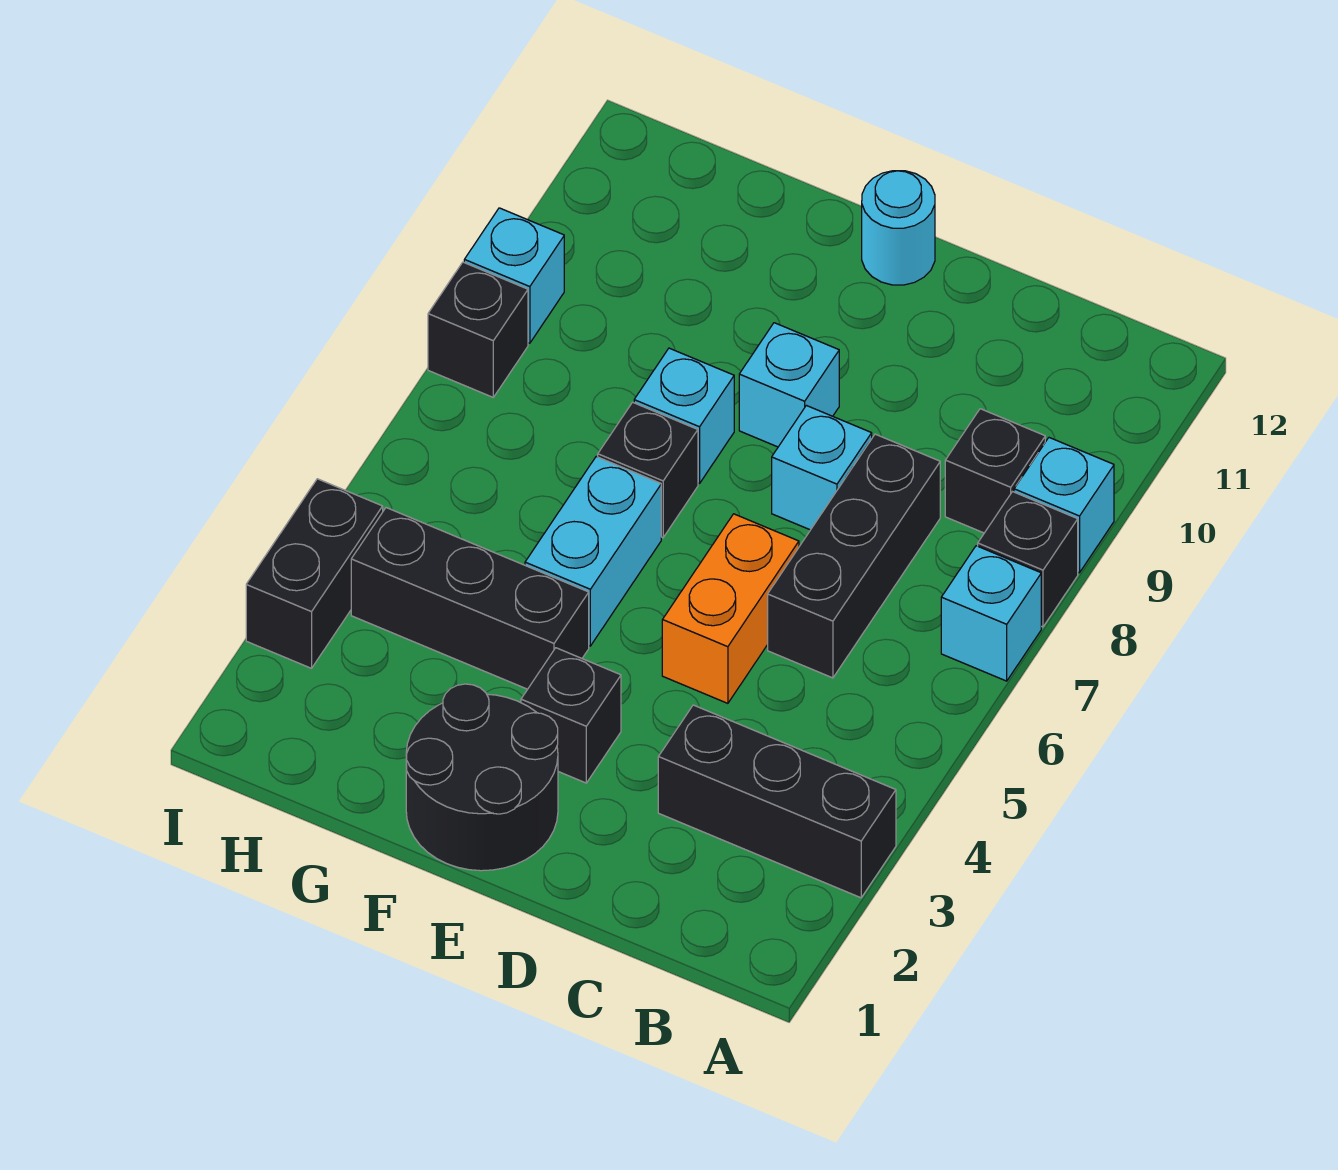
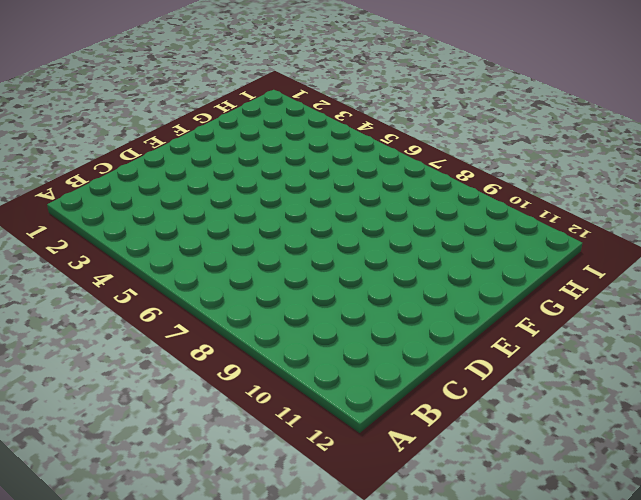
none -> black brick A3:C3 level 1
none -> cyan brick A7 level 1
none -> black brick A8 level 1

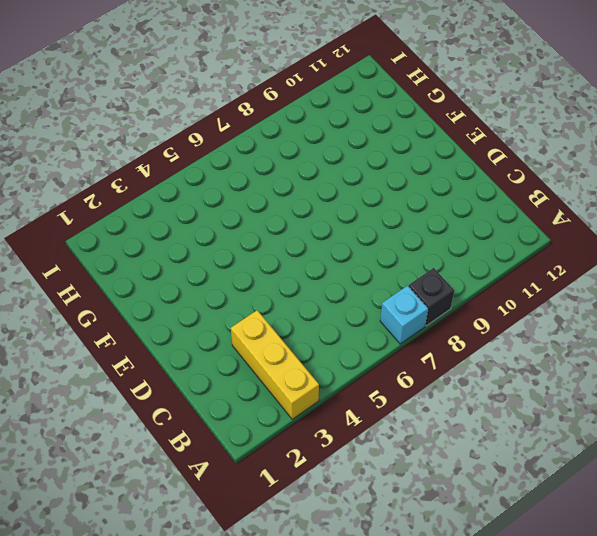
yellow brick A3:C3 level 1 -> black brick A3:C3 level 1
none -> cyan brick A9 level 1
none -> black brick B9 level 1
none -> black brick C6:C8 level 1

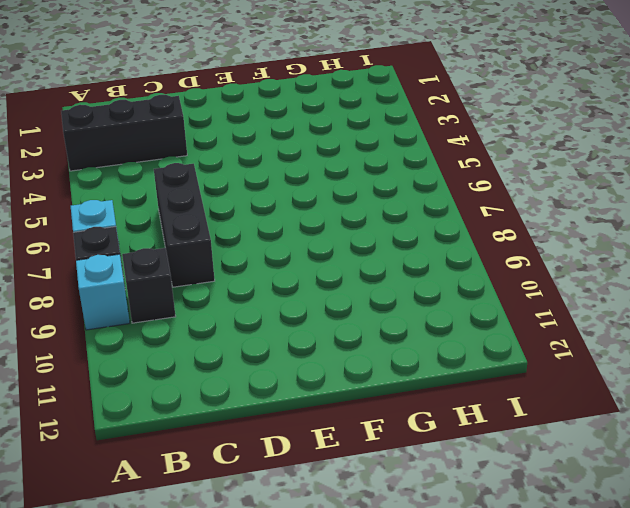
none -> orange brick D5:D6 level 1
none -> cyan brick D8 level 1
none -> black round brick E1:F2 level 1

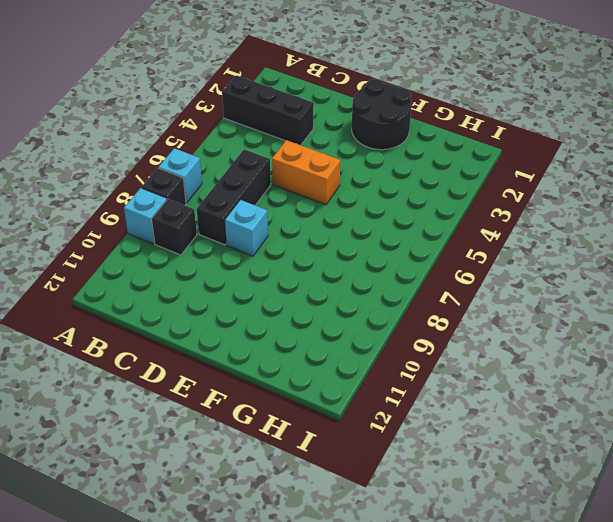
orange brick D5:E5 level 1 -> orange brick D5:D6 level 1
none -> black brick E3 level 1
none -> cyan brick E9 level 1
none -> cyan round brick E12 level 1

